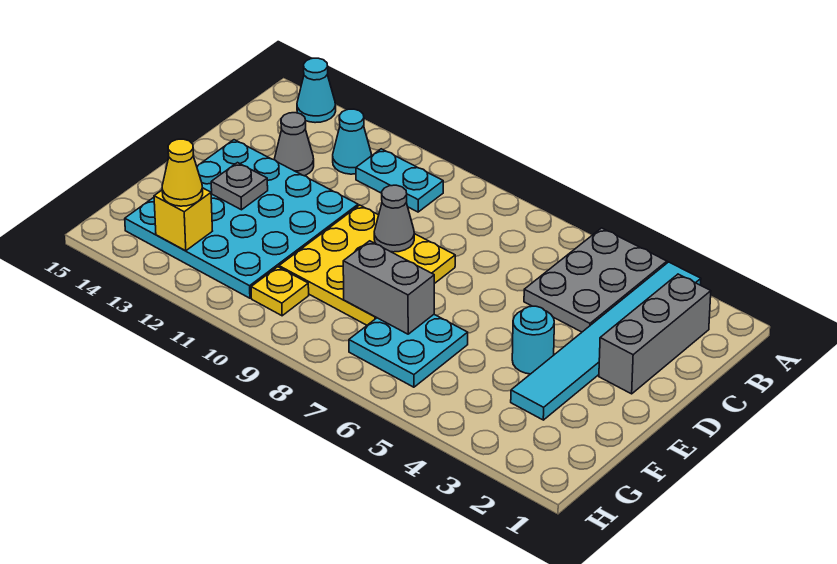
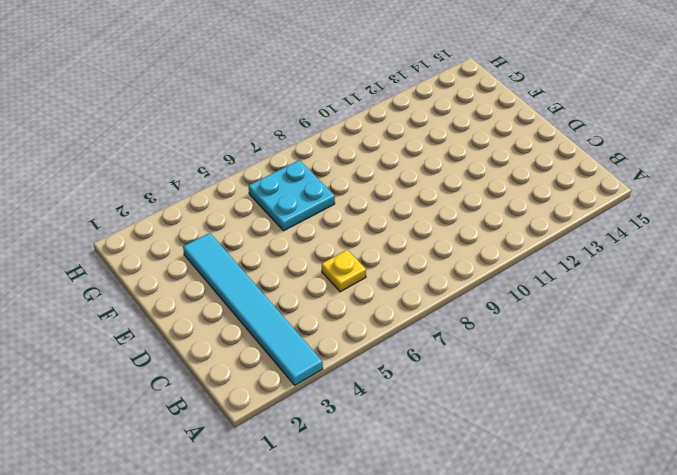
yellow plate C6 level 1 -> yellow plate G10 level 1
none -> grey plate A4:C5 level 1
none -> cyan cone A14 level 1
none -> grey brick B2:D2 level 1

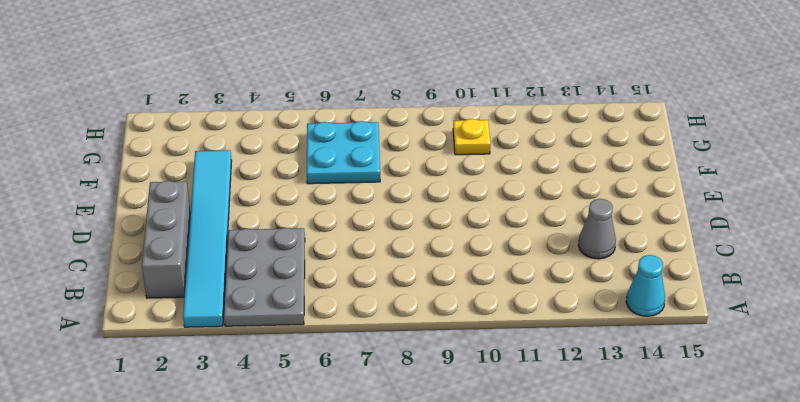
none -> cyan plate B10:B11 level 1
none -> cyan cone B12 level 1
none -> yellow plate D8:F10 level 1

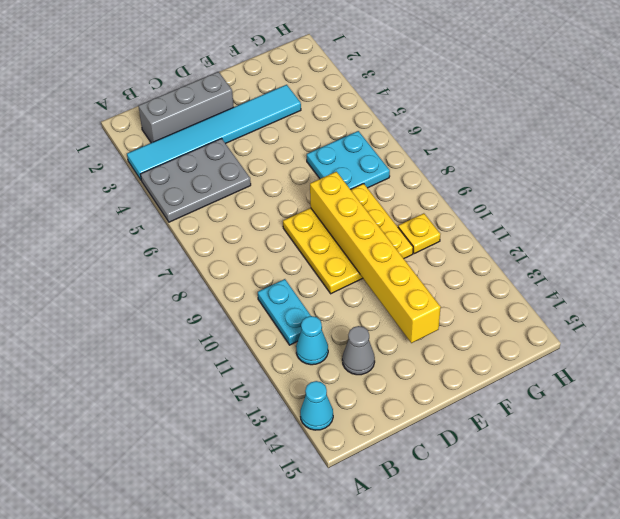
yellow brick E8:E13 level 2 -> grey plate E13 level 2
none -> cyan plate D11:G14 level 1
none -> cyan round brick E4 level 1
none -> grey cone D9 level 2

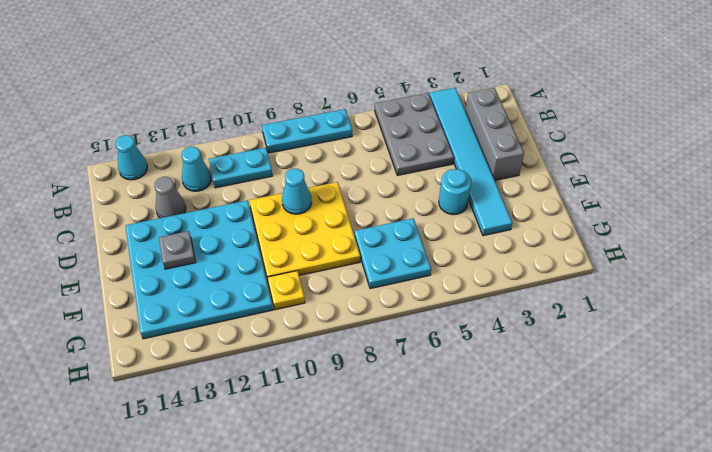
cyan plate A7:A9 level 1 -> none
cyan cone D9 level 2 -> grey cone D9 level 2
none -> grey brick F7:F8 level 2
none -> yellow brick G13 level 2
none -> yellow cone G13 level 3

